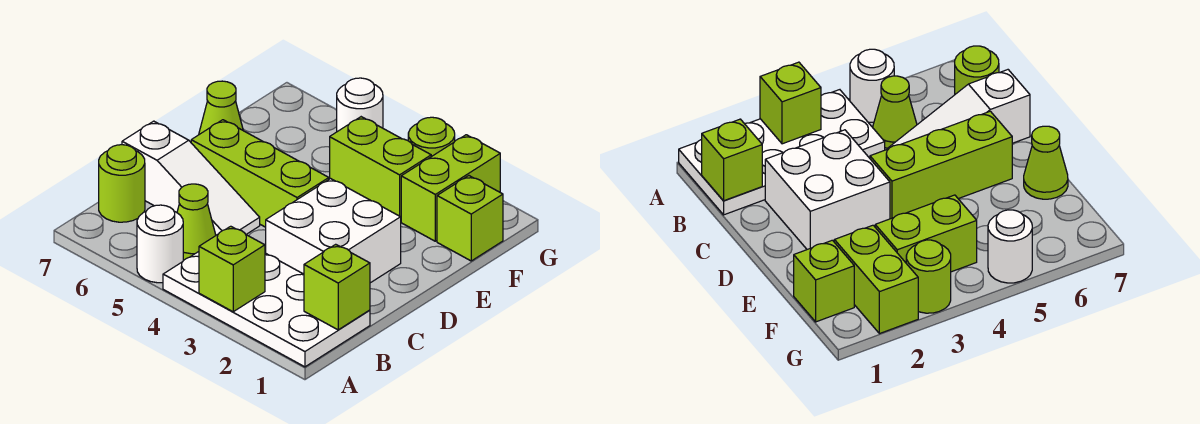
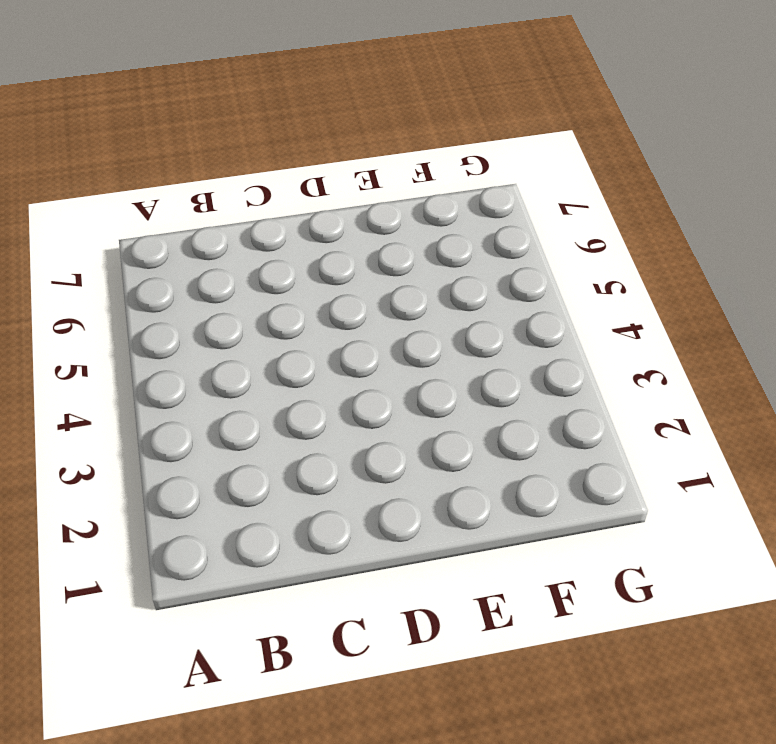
none -> white plate A1:B4 level 1
none -> white round brick A5 level 1
none -> lime cone B5 level 1

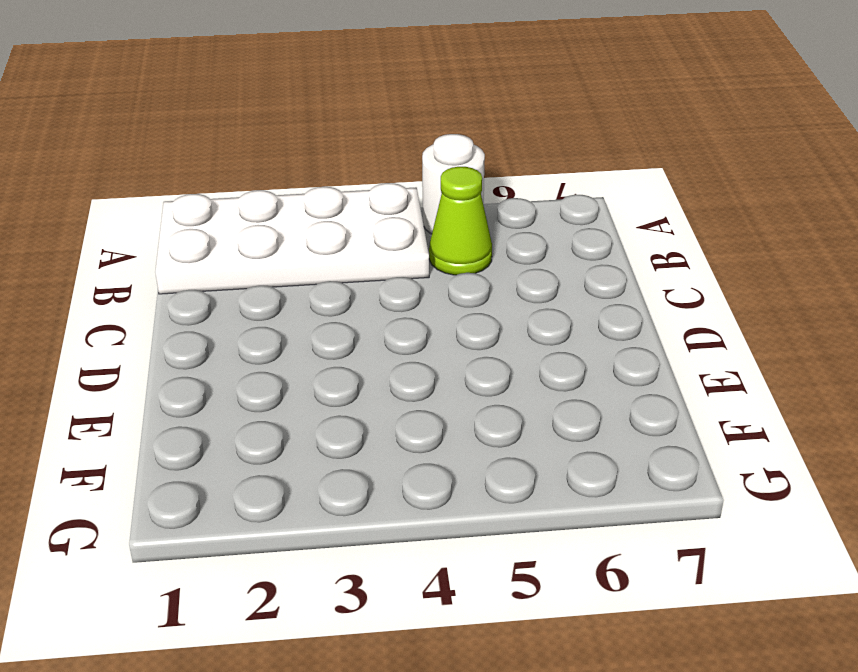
none -> lime round brick B7 level 1
none -> white brick C2:D3 level 1
none -> white slope C5:C7 level 1 top 7

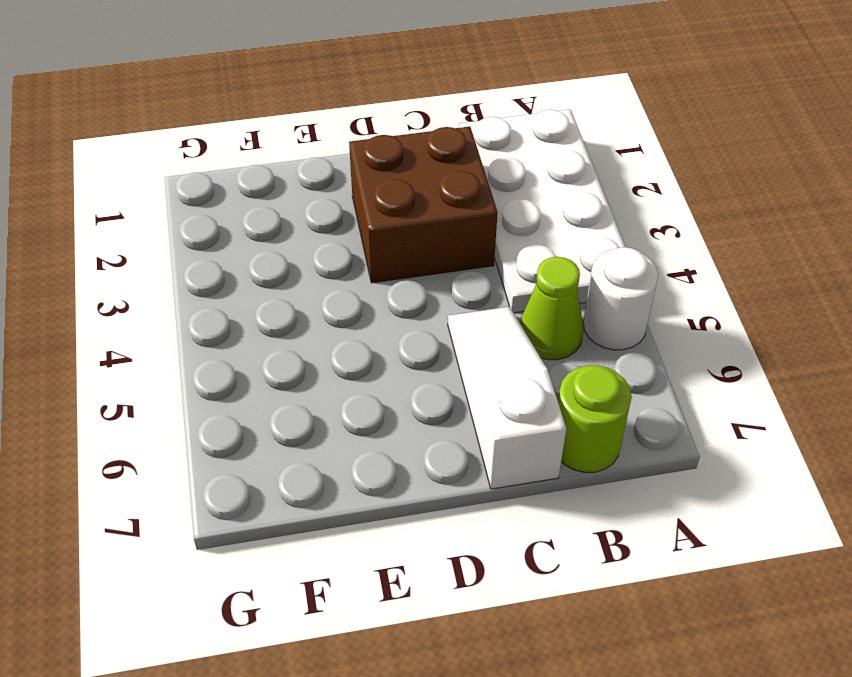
brown brick C2:D3 level 1 -> white brick C2:D3 level 1
none -> lime brick D4:D6 level 1
none -> lime cone E7 level 1
none -> lime brick F1 level 1

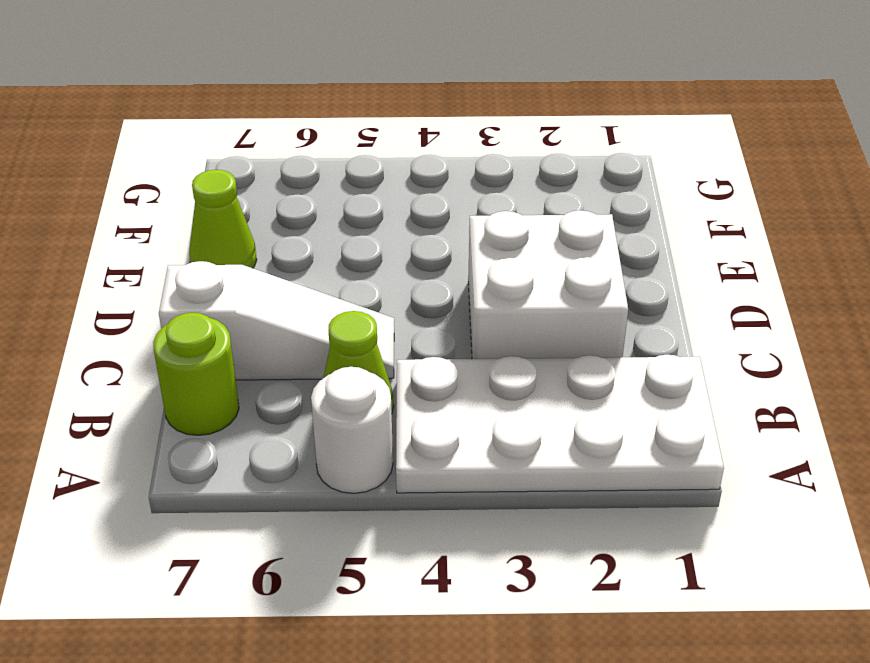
none -> lime brick D4:D6 level 1
none -> lime brick F1 level 1
none -> lime brick F2:G2 level 1

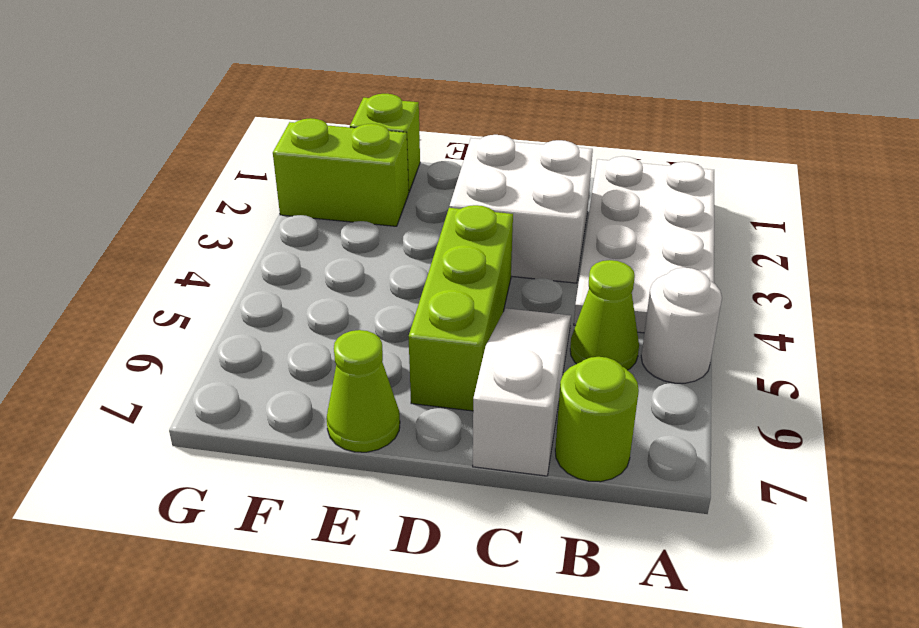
none -> lime brick F3:F4 level 1
none -> lime round brick G3 level 1
none -> white round brick G5 level 1

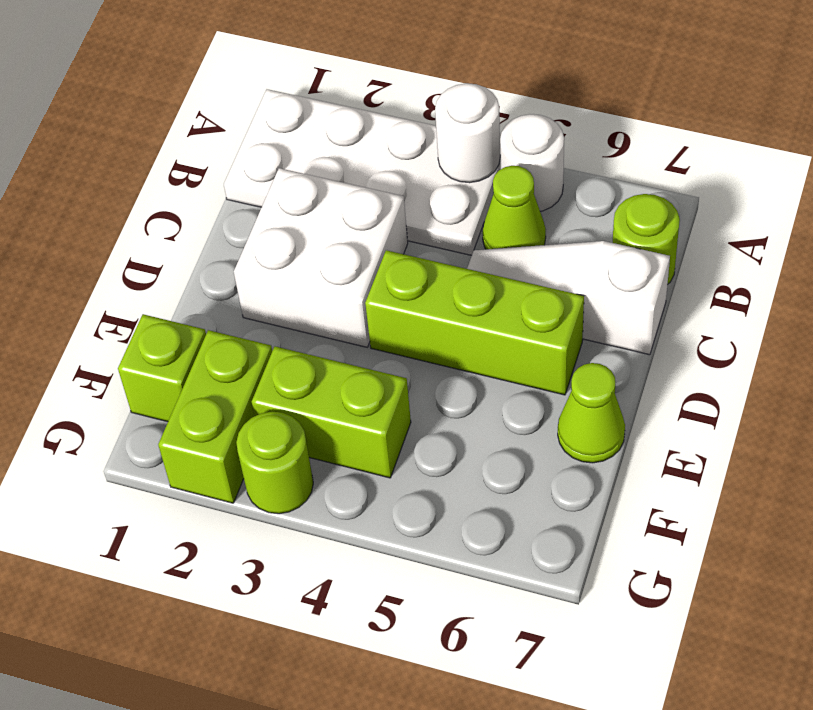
white round brick A4 level 2 -> white round brick G5 level 1
none -> lime brick A3 level 2
none -> lime brick B1 level 2

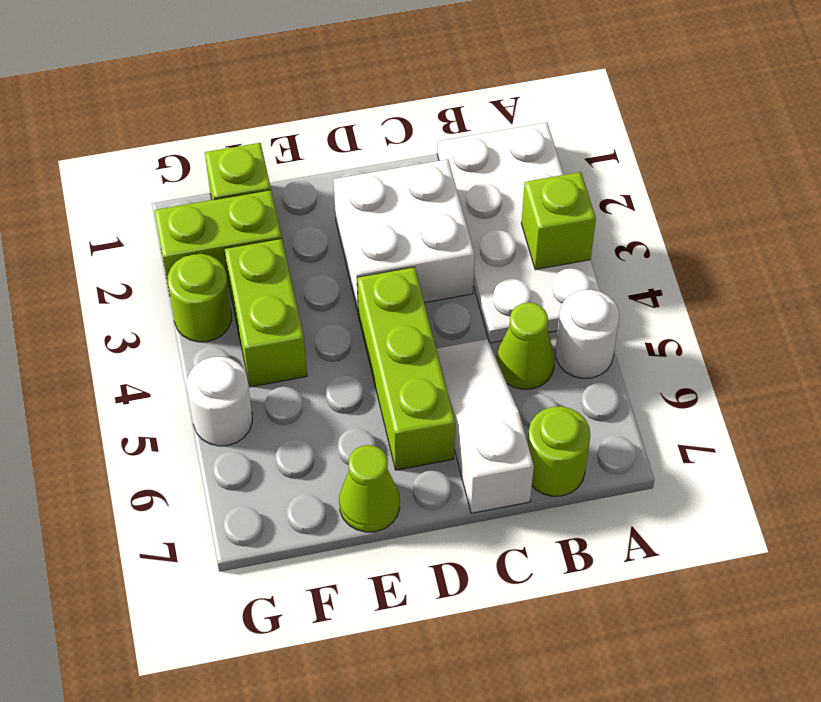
none -> lime brick B1 level 2

